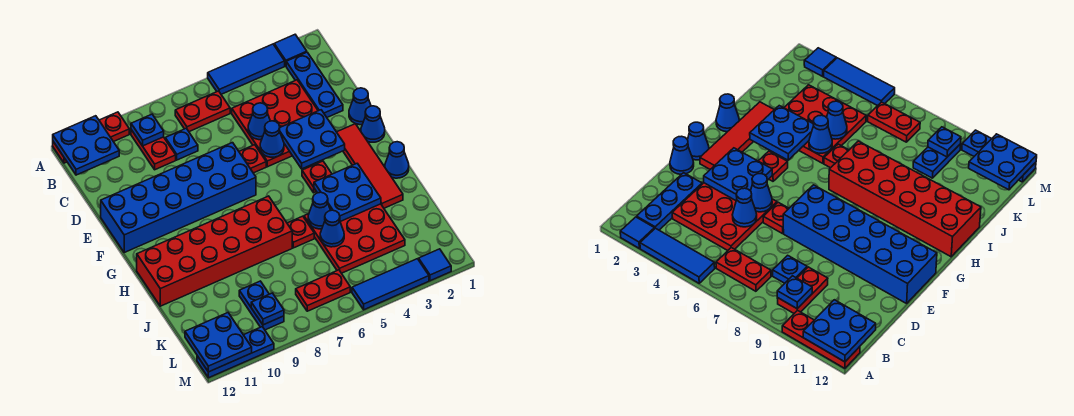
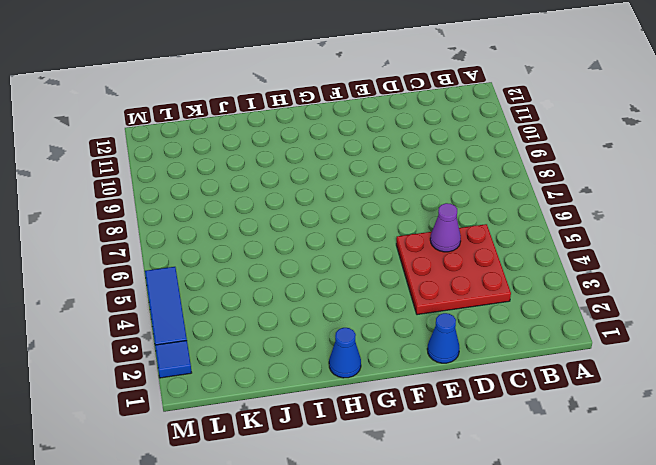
purple cone D5 level 2 -> blue cone D5 level 2
none -> blue tile A2 level 1
none -> blue tile A3:A5 level 1
none -> red plate A10:A12 level 1
none -> blue plate B2:D2 level 1

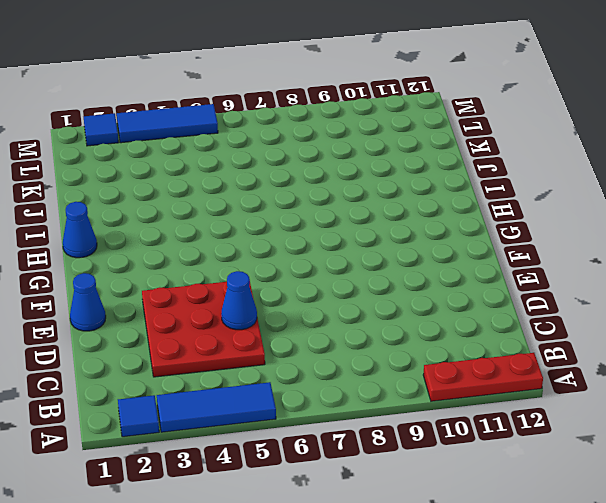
none -> blue plate B2:D2 level 1
none -> red plate B6:B7 level 1
none -> red plate B9:C9 level 1
none -> blue plate C8 level 1

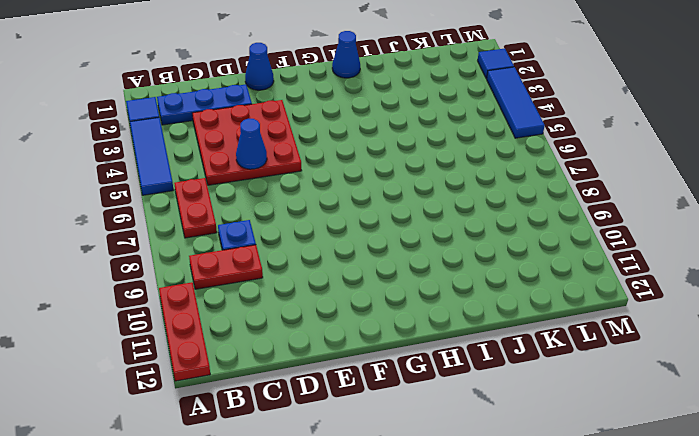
none -> red plate E6 level 1
none -> blue brick E7:F12 level 1
none -> blue cone F1 level 1
none -> red tile F2:I2 level 1

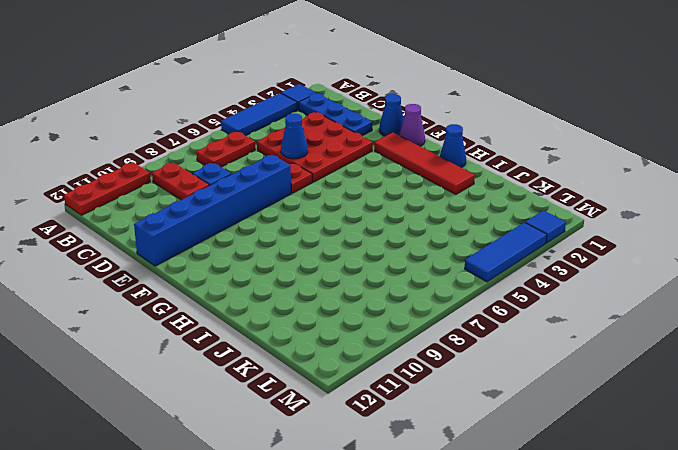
blue brick E7:E12 level 1 -> blue brick E7:F12 level 1
purple cone F1 level 1 -> blue cone F1 level 1
none -> red plate G4 level 1
none -> red brick H7:I12 level 1
none -> red plate I3:K5 level 1
none -> red plate I6 level 1

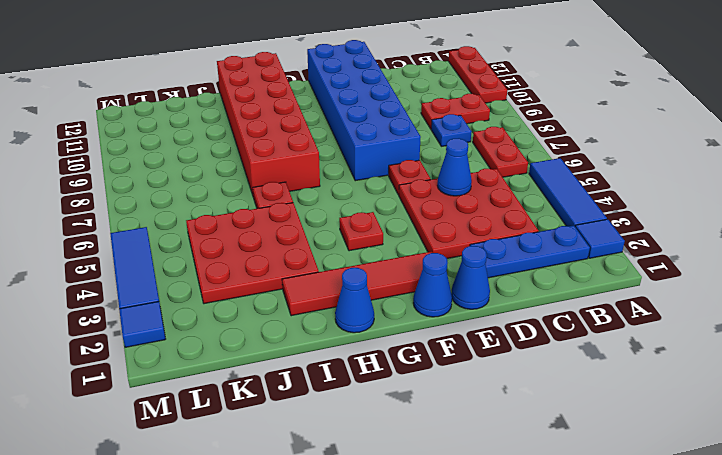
none -> blue plate K9:L9 level 1
none -> red plate L6:L7 level 1
none -> blue plate M10:M12 level 1
none -> blue plate A11:B12 level 2

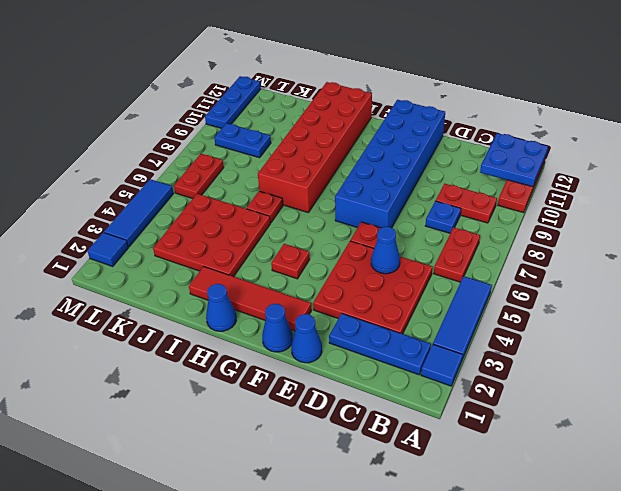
none -> blue plate B9 level 2
none -> blue plate E3:F4 level 2
none -> blue cone E5 level 2
none -> blue plate H3:I4 level 2

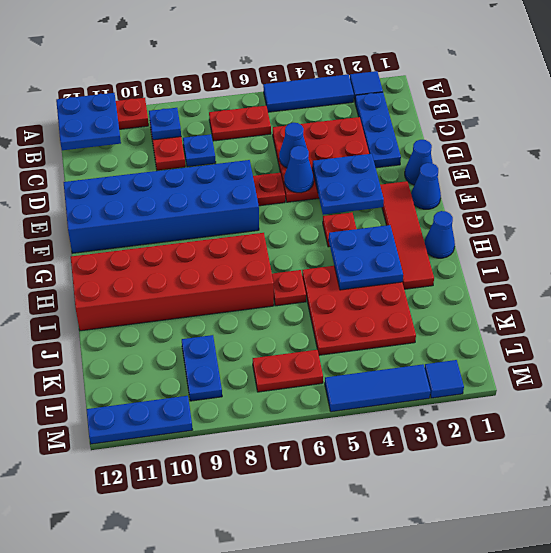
none -> blue cone I5 level 2
none -> blue cone J5 level 2
none -> blue plate L9 level 2
none -> blue plate L11:M12 level 2

